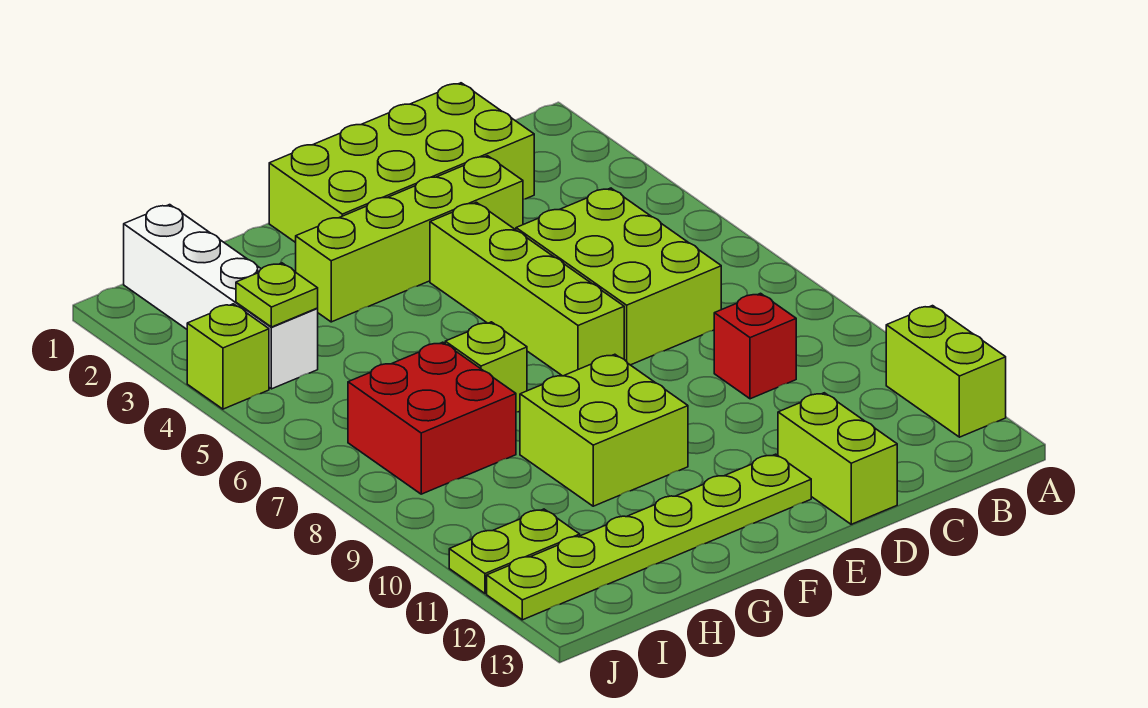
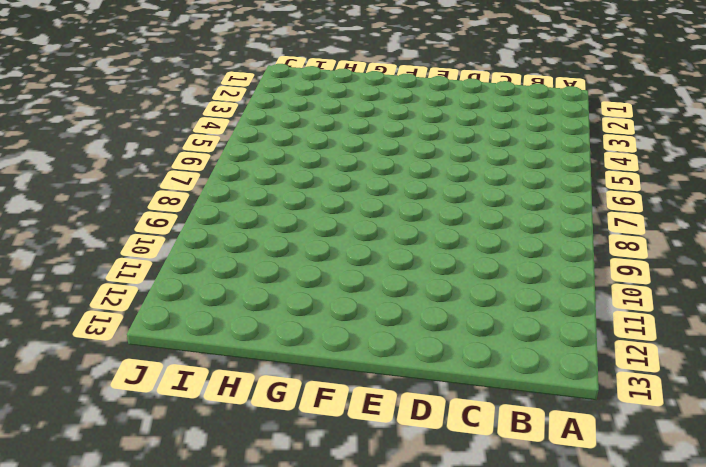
none -> lime brick A11:A12 level 1
none -> lime brick C1:F2 level 1
none -> lime brick C5:D7 level 1

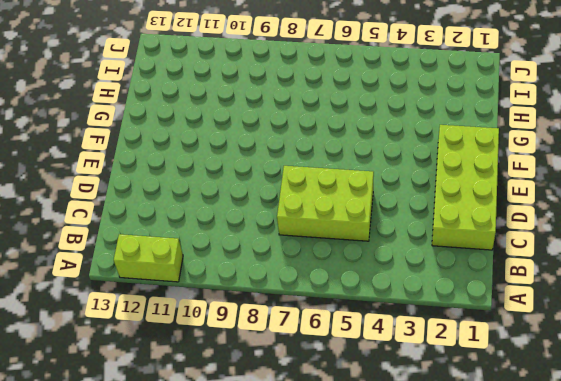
none -> red brick C9 level 1
none -> lime brick D3:G3 level 1
none -> lime brick D12:D13 level 1

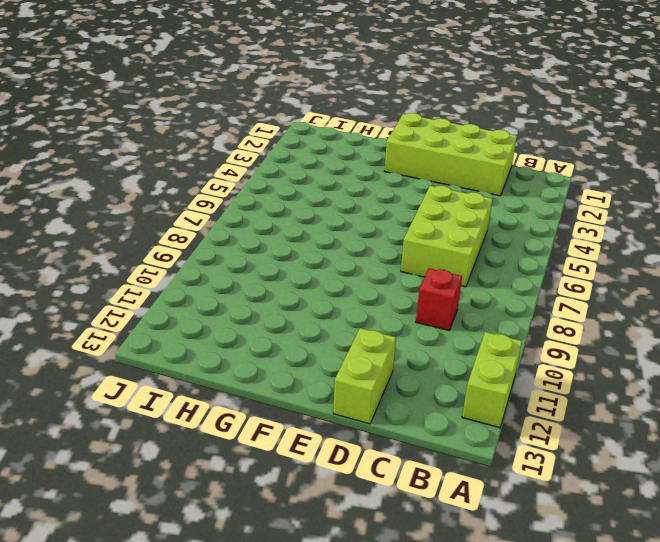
none -> lime brick D3:G3 level 1
none -> lime brick E4:E7 level 1
none -> lime plate E12:J12 level 1

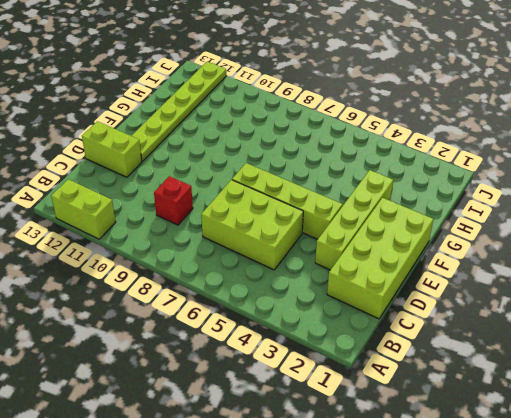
none -> lime brick F9:G10 level 1
none -> lime brick G7 level 1
none -> red brick H7:I8 level 1

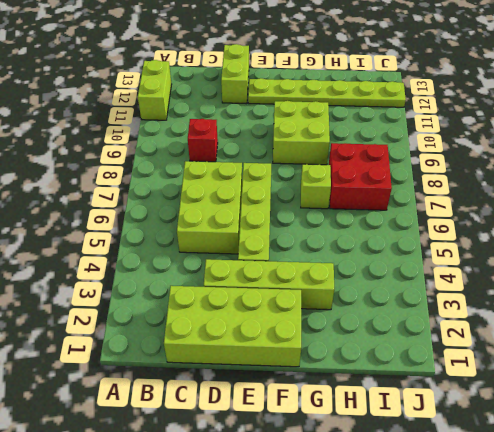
none -> white brick I1:I4 level 1
none -> lime plate I11:J11 level 1
none -> lime brick J4 level 1

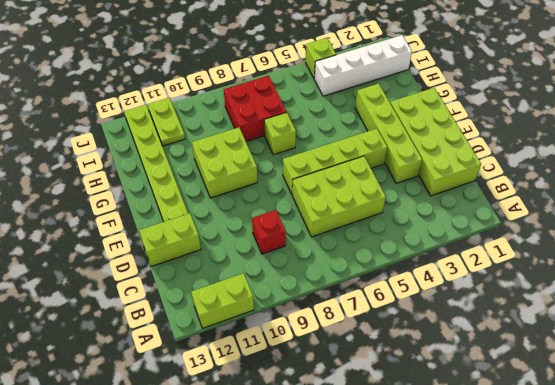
none -> lime plate I4 level 2

